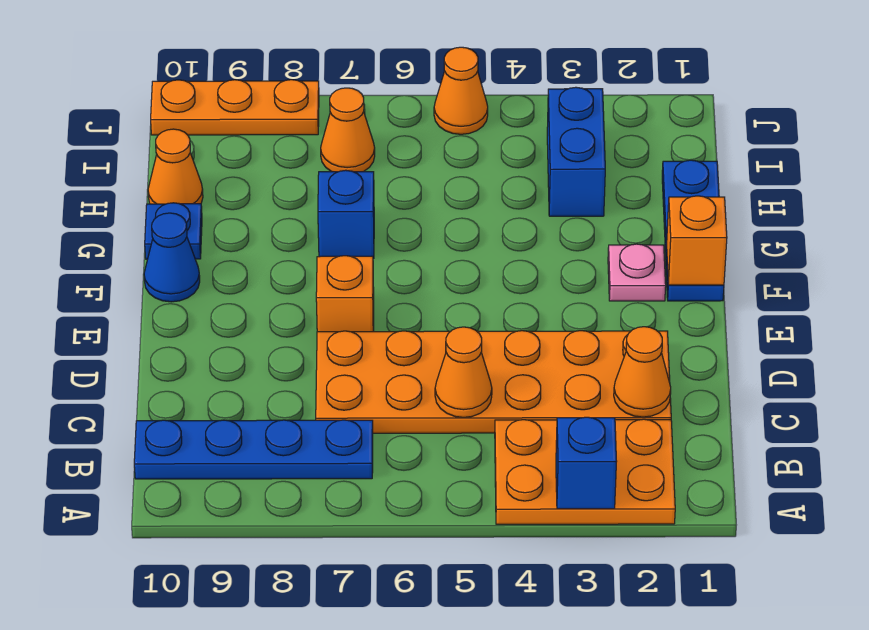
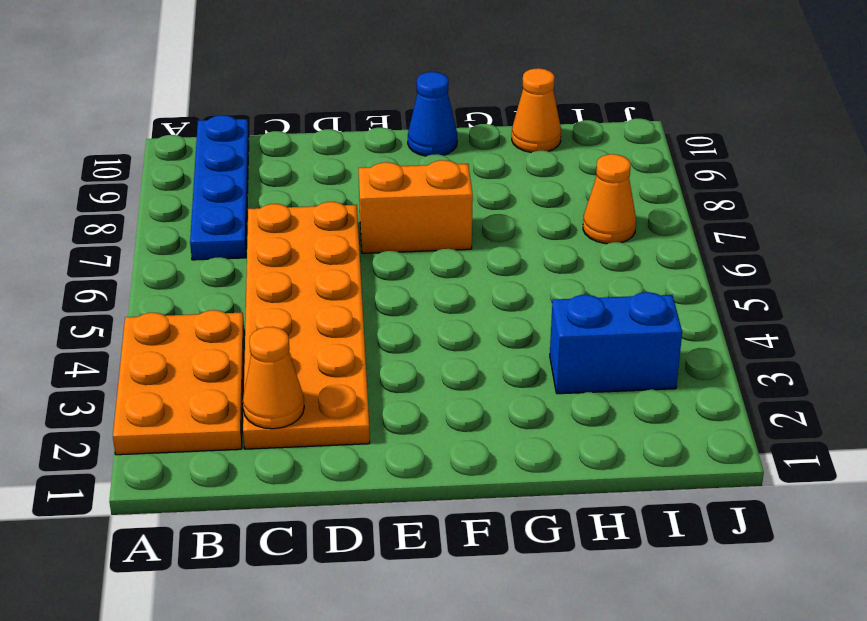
orange brick E7:F7 level 1 -> orange brick E7 level 1
none -> blue plate F1:H1 level 1
none -> pink plate F2 level 1
none -> blue brick G7 level 1

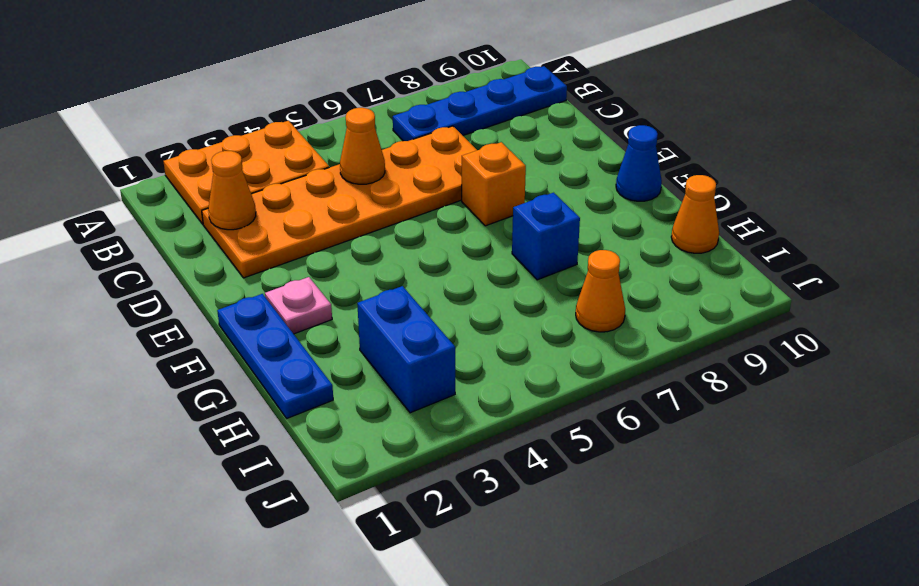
none -> blue plate G10 level 1
none -> orange cone J5 level 1
none -> orange plate J8:J10 level 1

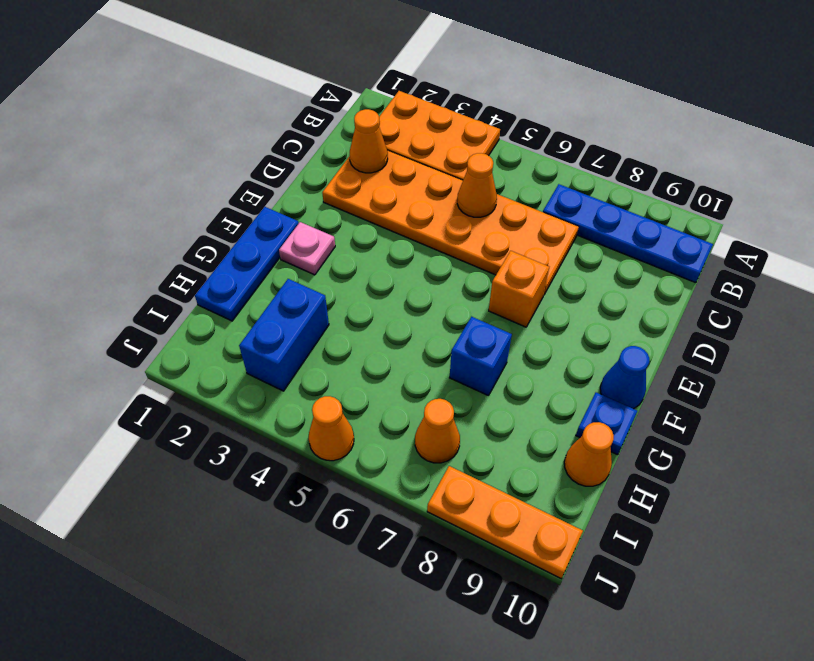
none -> blue brick A3 level 2
none -> orange brick F1 level 2

